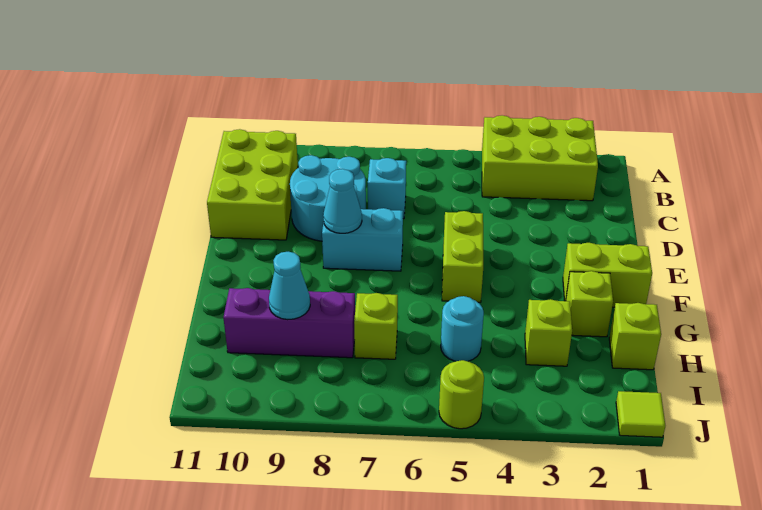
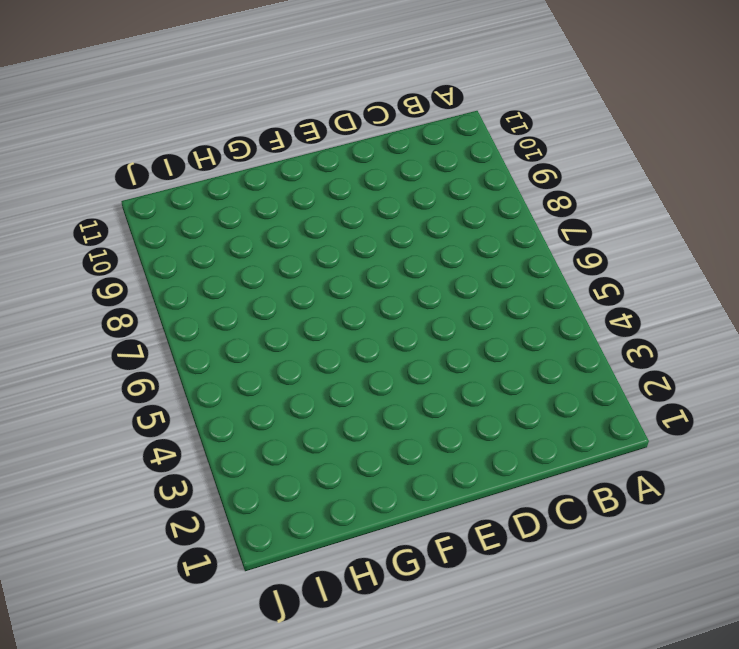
none -> lime brick A2:B4 level 1
none -> lime brick B10:D11 level 1
none -> cyan brick C7 level 1

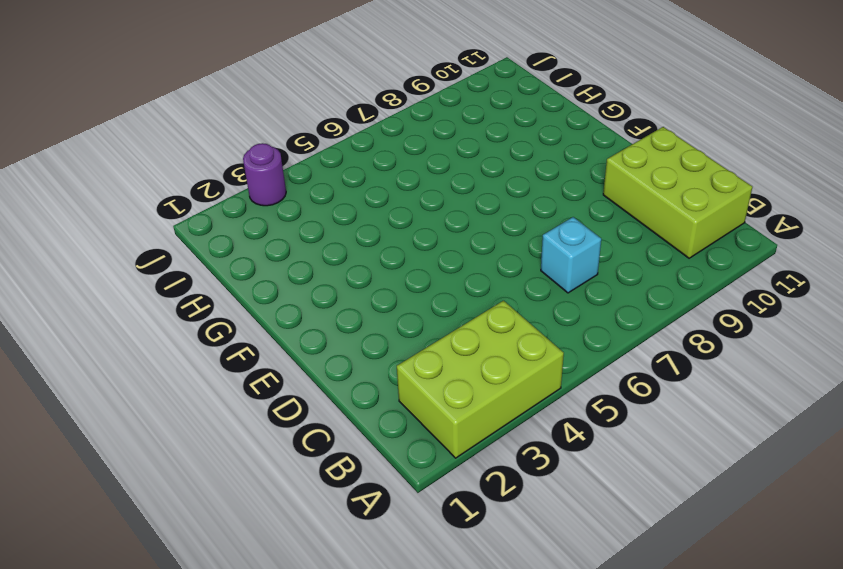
purple round brick J3 level 1 -> none
none -> cyan round brick C8:D9 level 1
none -> lime brick E5:F5 level 1
none -> cyan brick E7:E8 level 1

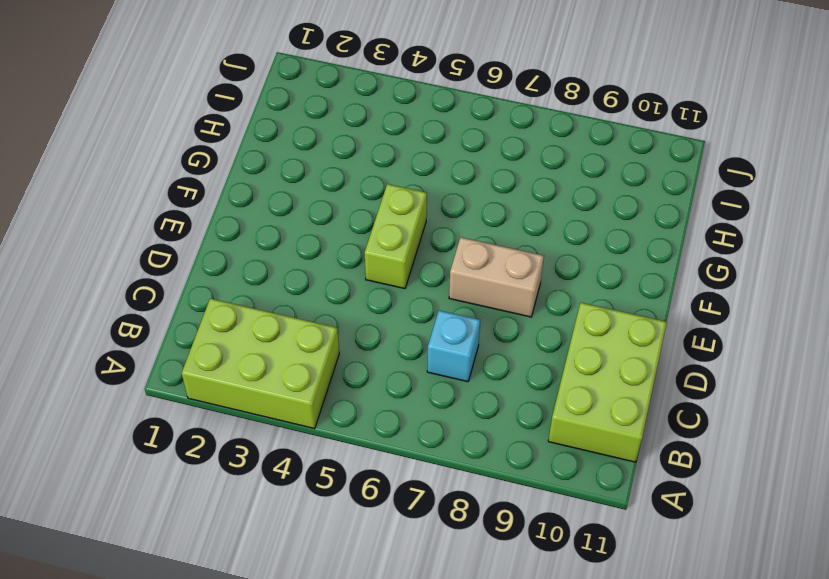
tan brick E7:E8 level 1 -> cyan brick E7:E8 level 1
none -> cyan round brick C8:D9 level 1
none -> lime brick F1:F2 level 1
none -> lime brick G2 level 1

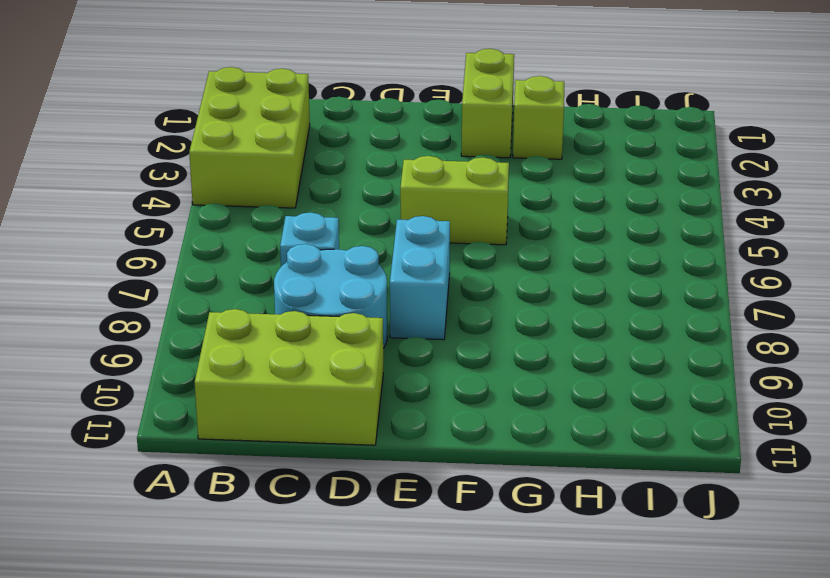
none -> lime brick H1 level 1
none -> lime brick H3 level 1
none -> cyan round brick H5 level 1

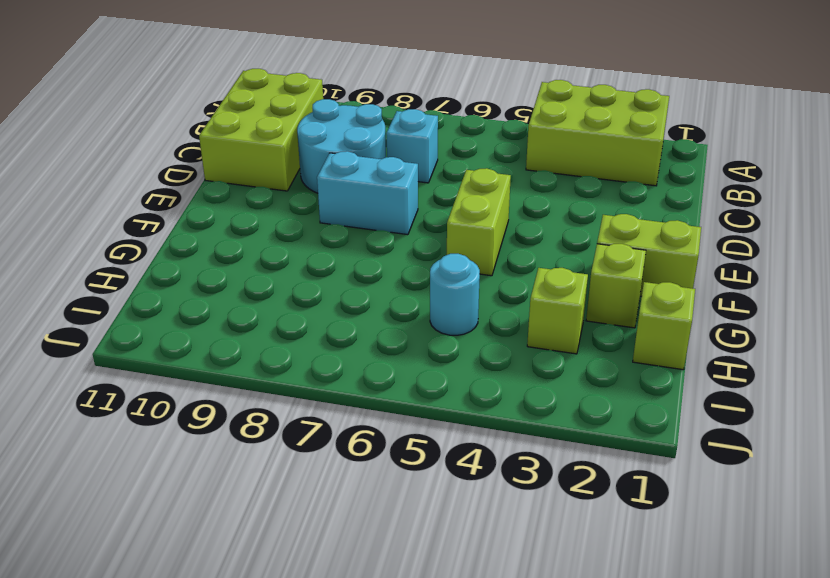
none -> lime brick H7 level 1
none -> purple brick H8:H10 level 1
none -> lime tile J1 level 1

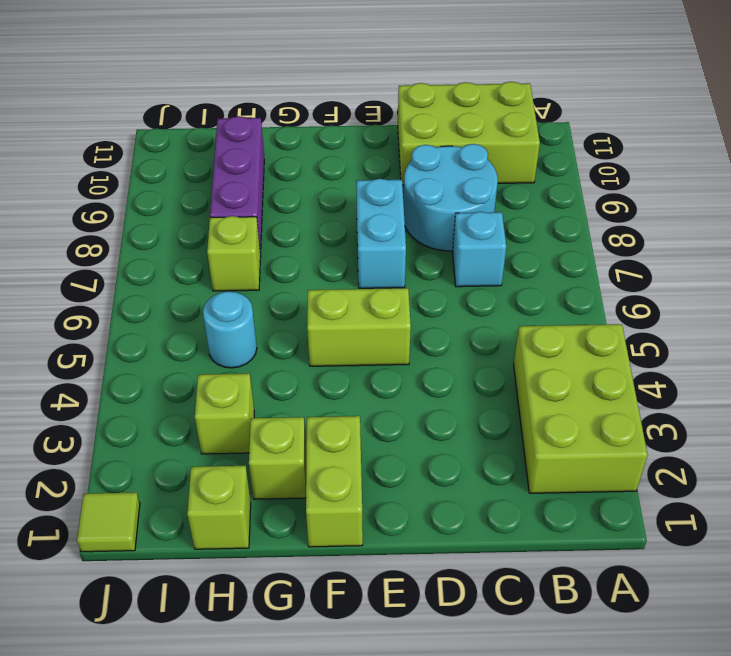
none -> lime round brick J5 level 1
none -> cyan cone E8 level 2
none -> cyan cone H9 level 2

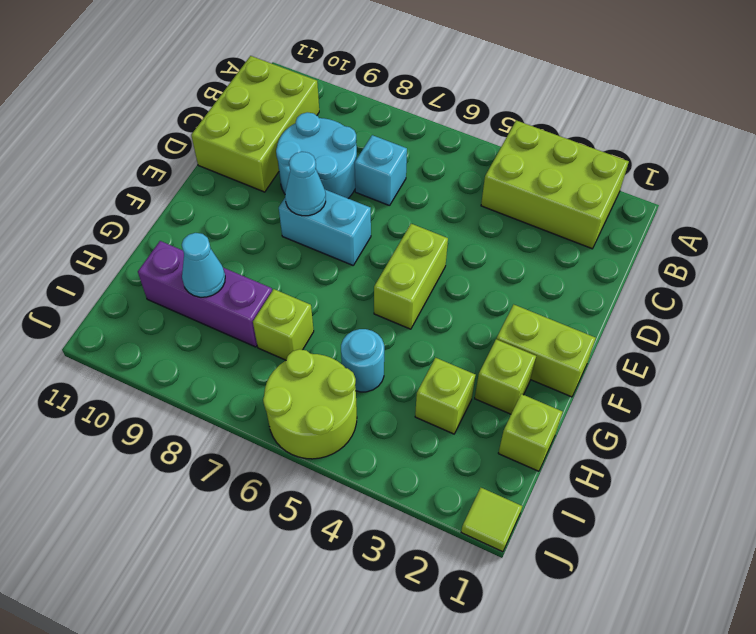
lime round brick I5:J6 level 1 -> lime round brick J5 level 1

